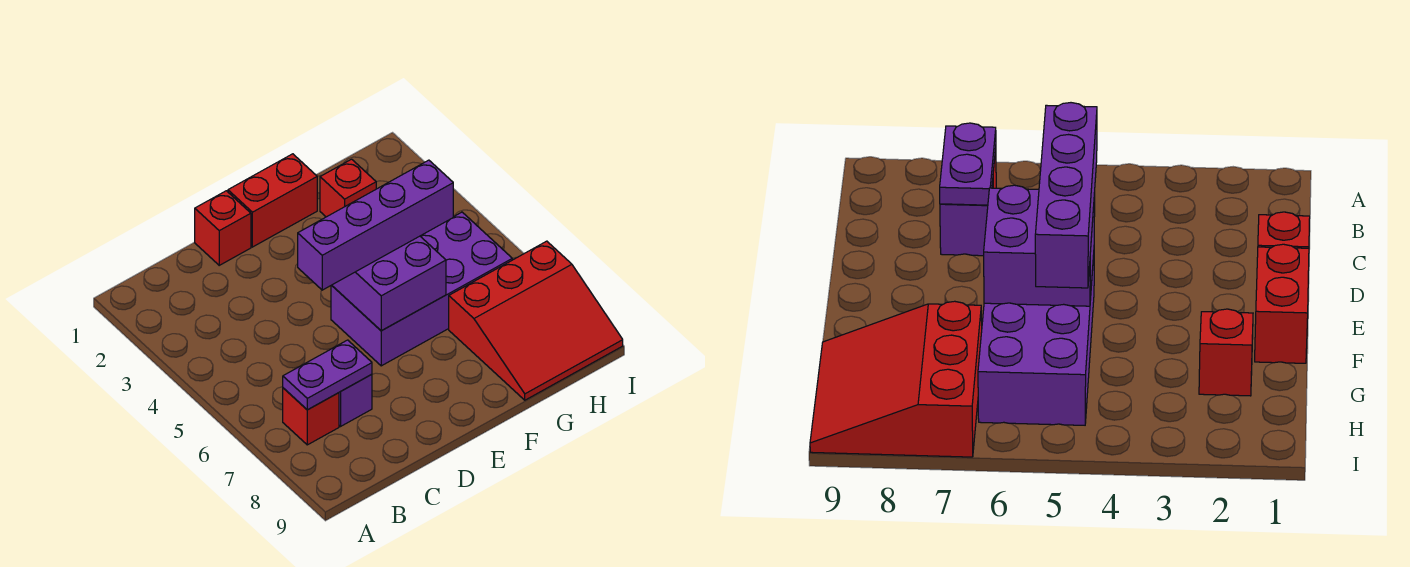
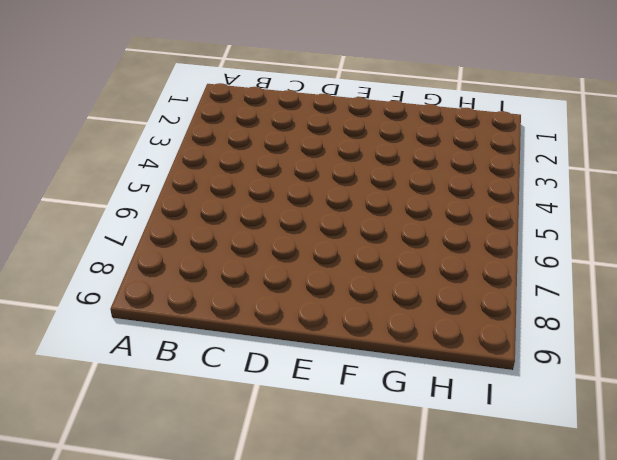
none -> red brick B7 level 1
none -> purple brick C7 level 1

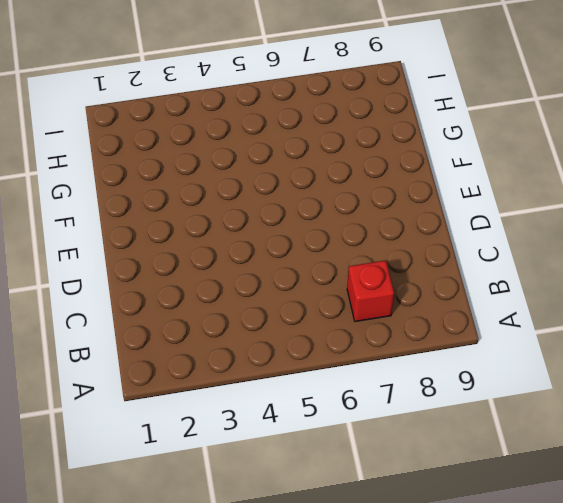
none -> purple brick C7 level 1
none -> red brick D1 level 1

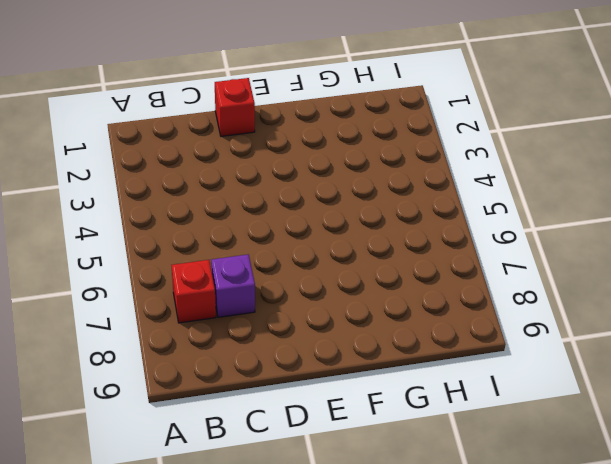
none -> red brick E1:F1 level 1
none -> purple brick E5:H6 level 1

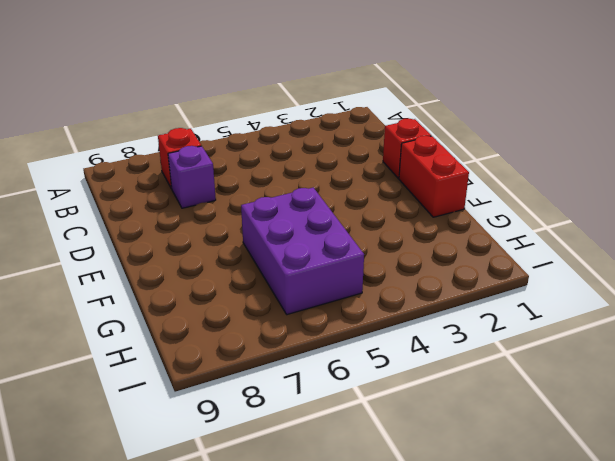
purple brick F5:H6 level 1 -> purple brick E5:H6 level 1
none -> red brick G2 level 1
none -> red slope G7:I9 level 1 top 7

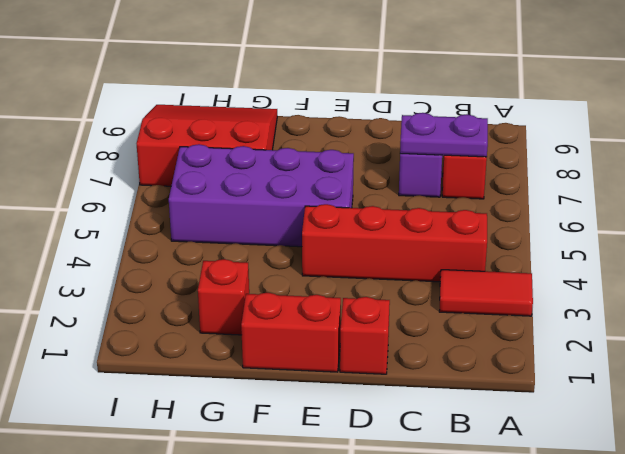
red tile A3:B3 level 1 -> none
red brick B4:E4 level 1 -> none
none -> purple brick E5:F6 level 2
none -> purple brick D5:G5 level 3

